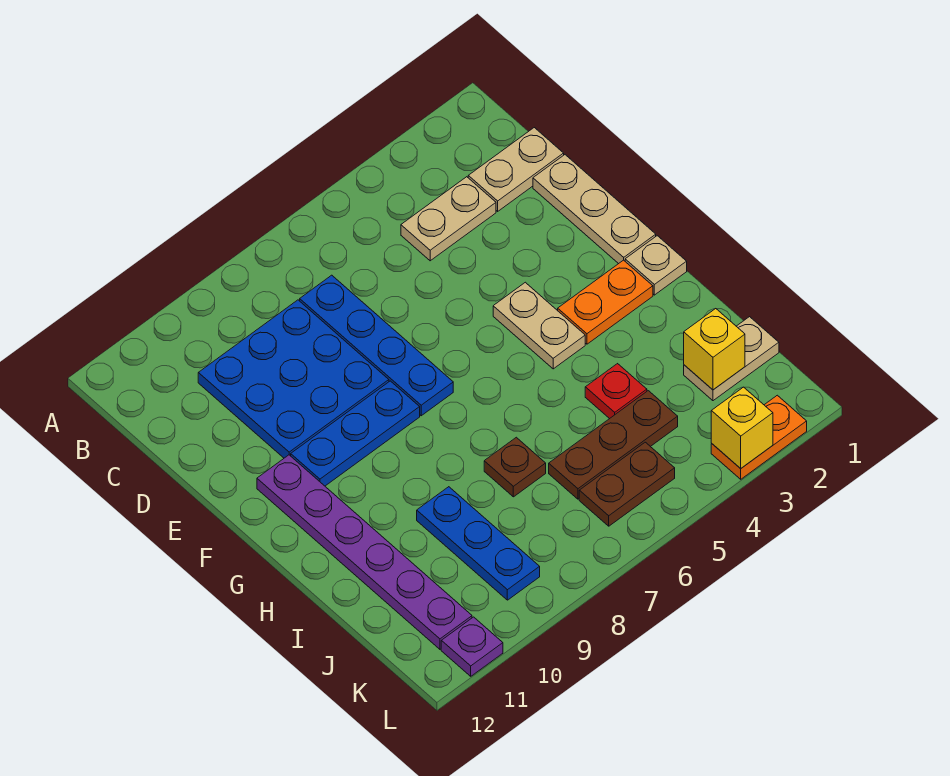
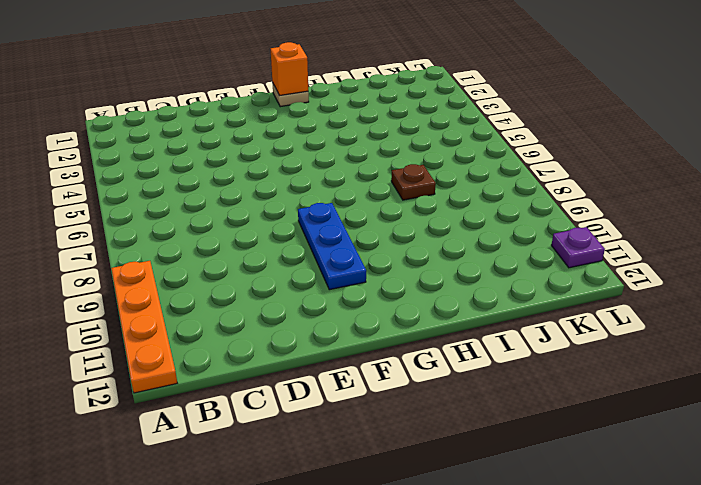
orange plate A9:A12 level 1 -> none
orange brick G1 level 2 -> none
none -> tan plate C1:C2 level 1
none -> tan plate C3:C4 level 1
none -> blue plate C7:F7 level 1

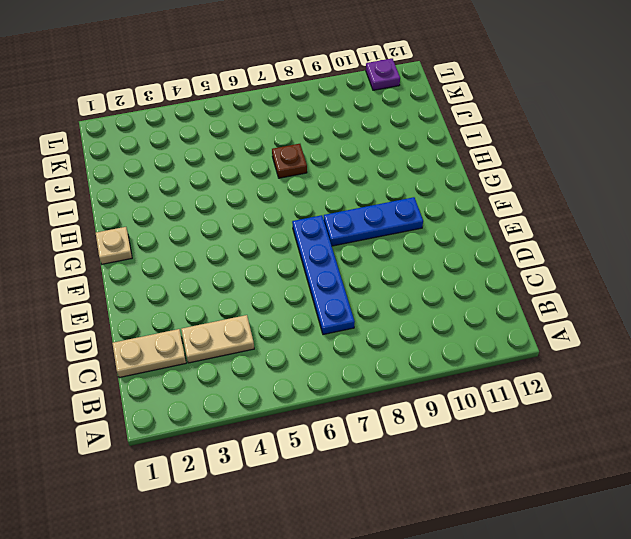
none -> blue plate C8:E10 level 1
none -> tan plate D1:F1 level 1
none -> tan plate F4:G4 level 1

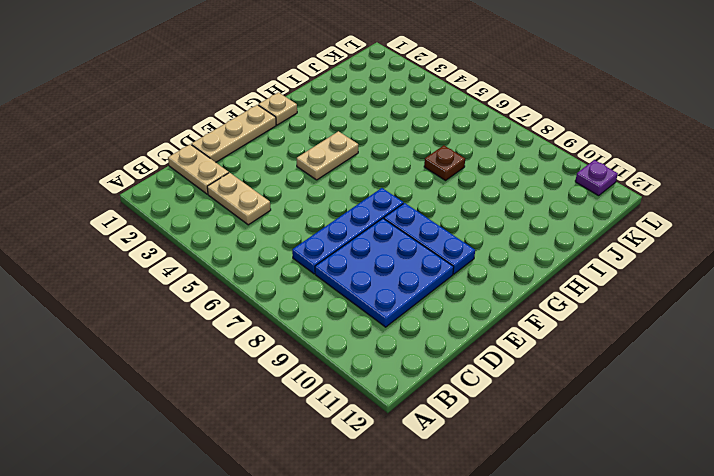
none -> purple plate F11:K11 level 1
none -> orange plate G2:G3 level 1
none -> red plate I4 level 1

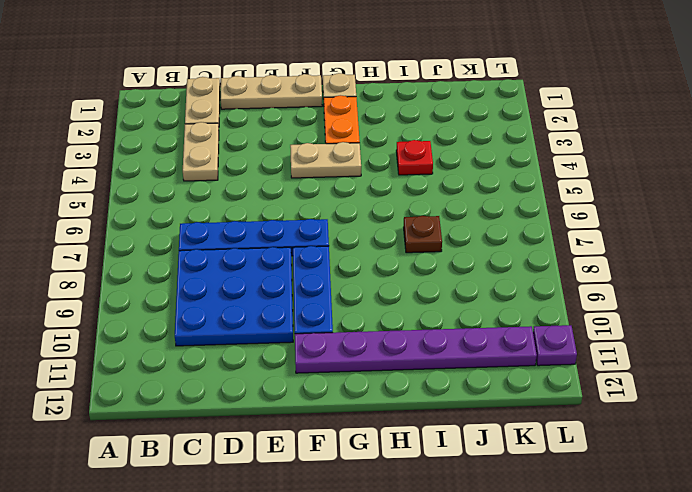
none -> blue plate I9:K9 level 1
none -> tan plate J1:J2 level 1
none -> brown plate J4:J6 level 1

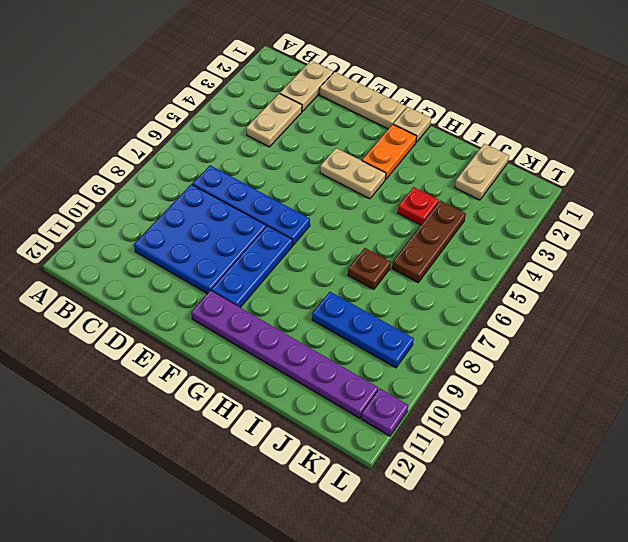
none -> brown plate K5:K6 level 1
none -> orange plate L2:L3 level 1
none -> yellow brick J2 level 2

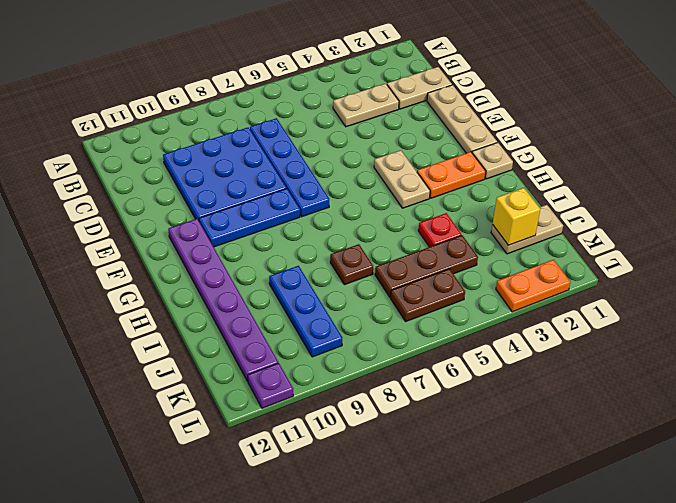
none -> yellow brick L3 level 2

